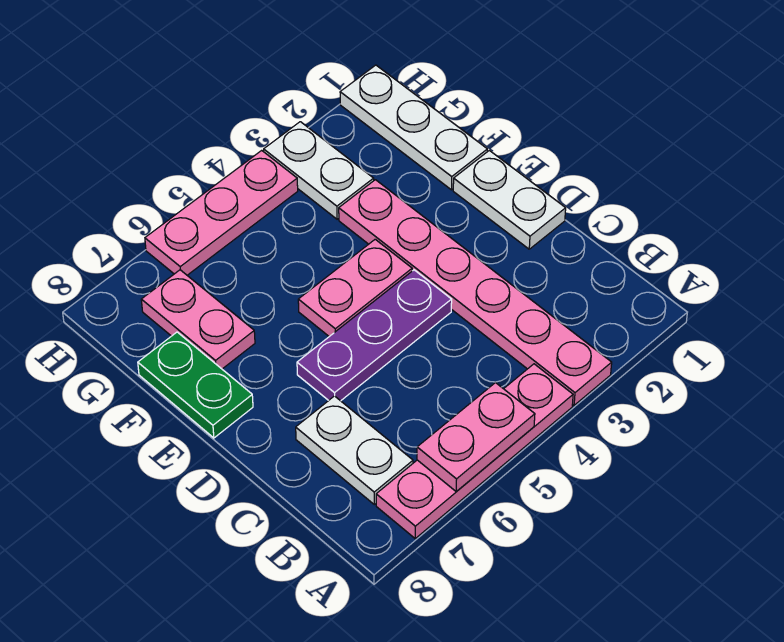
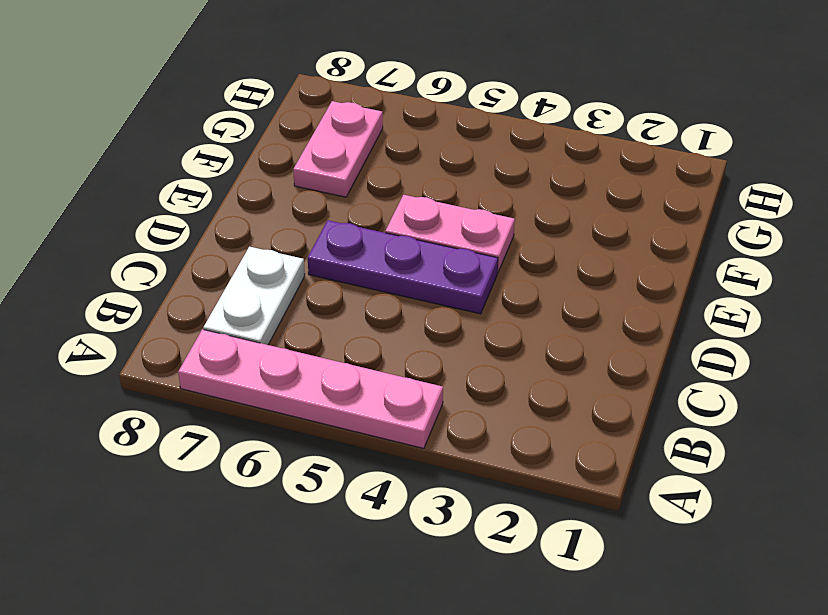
none -> pink plate A3:F3 level 1
none -> white plate D1:E1 level 1
none -> green plate E8:F8 level 1

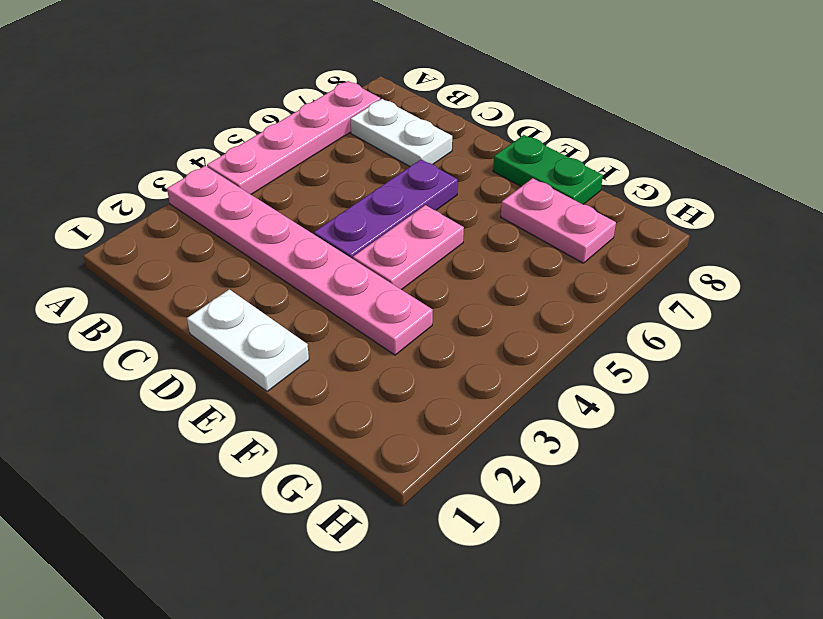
none -> white plate F1:H1 level 1
none -> white plate G3:H3 level 1
none -> pink plate H4:H6 level 1

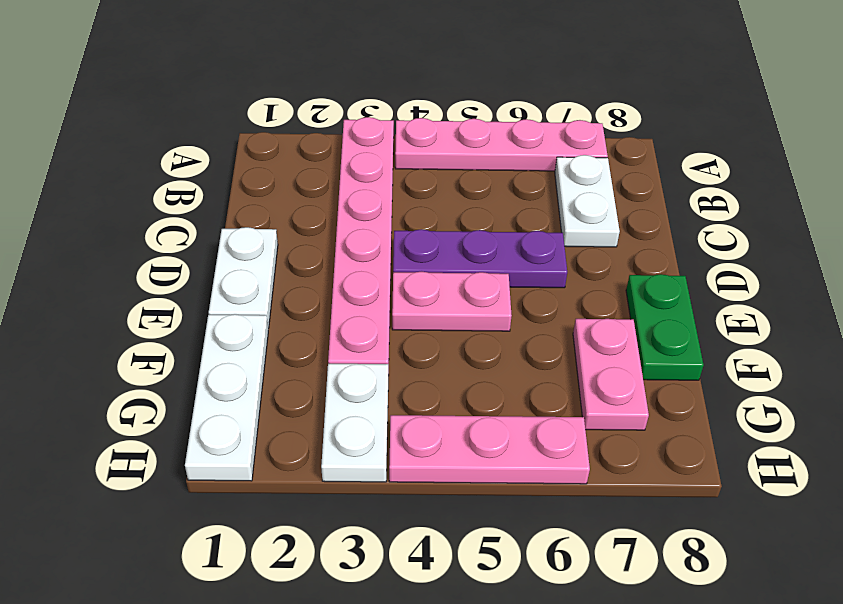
none -> pink plate A5:A6 level 2

